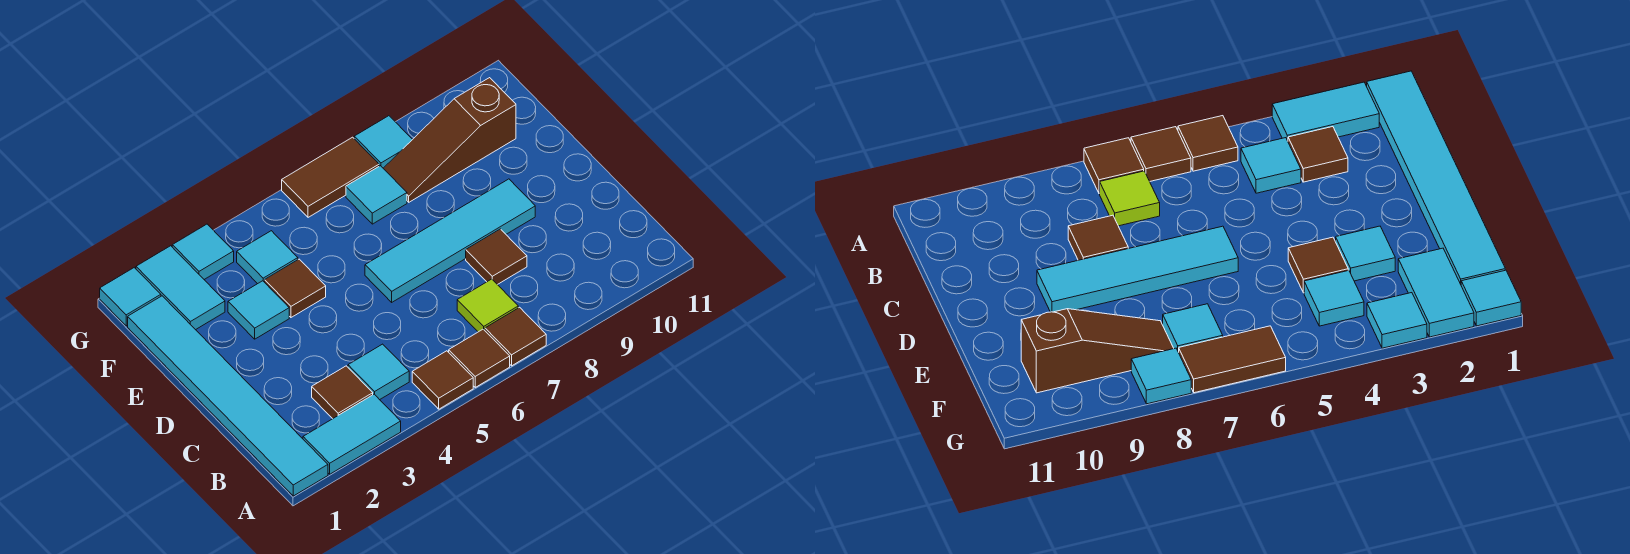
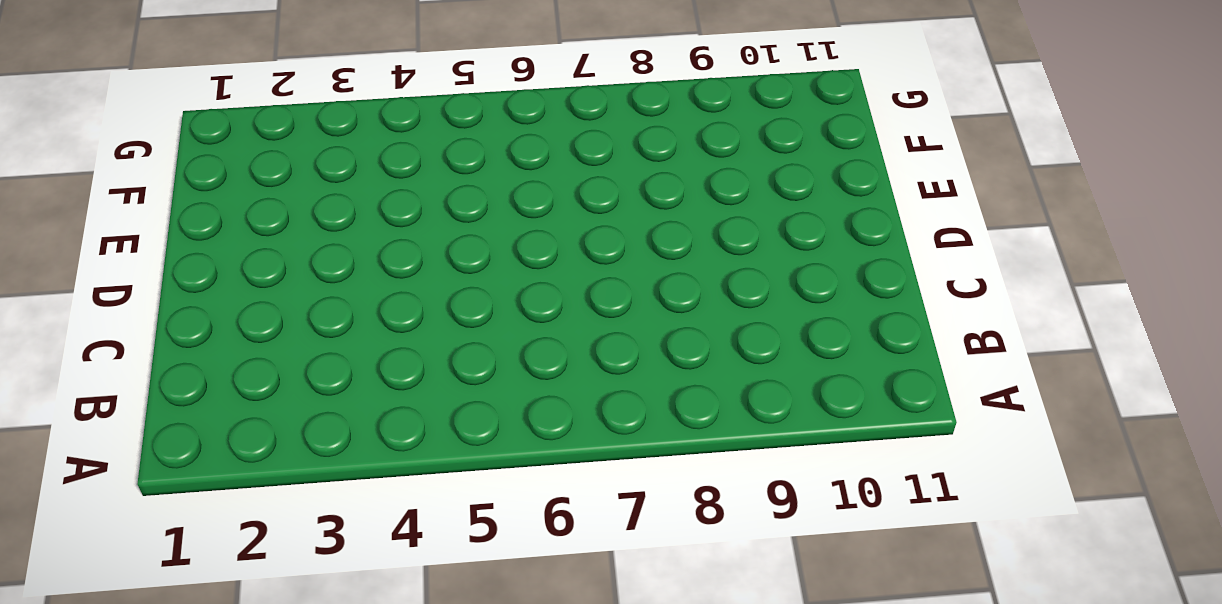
none -> cyan tile A1:F1 level 1
none -> cyan tile A2:A3 level 1
none -> brown tile A5 level 1

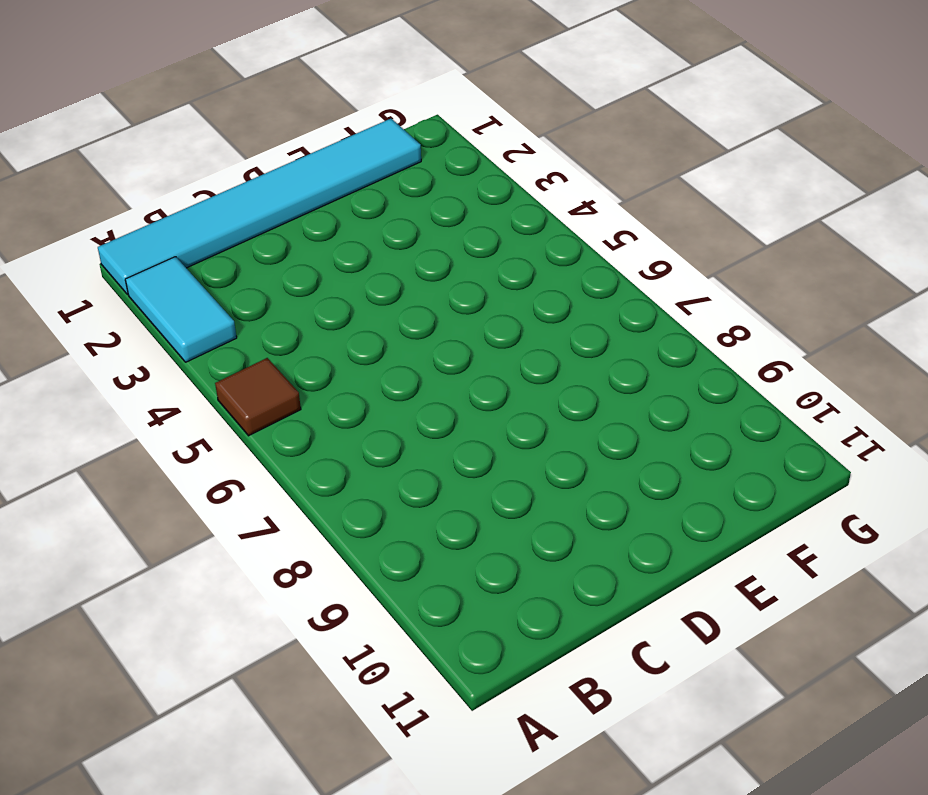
none -> brown tile A6 level 1
none -> brown tile A7 level 1
none -> brown tile B3 level 1

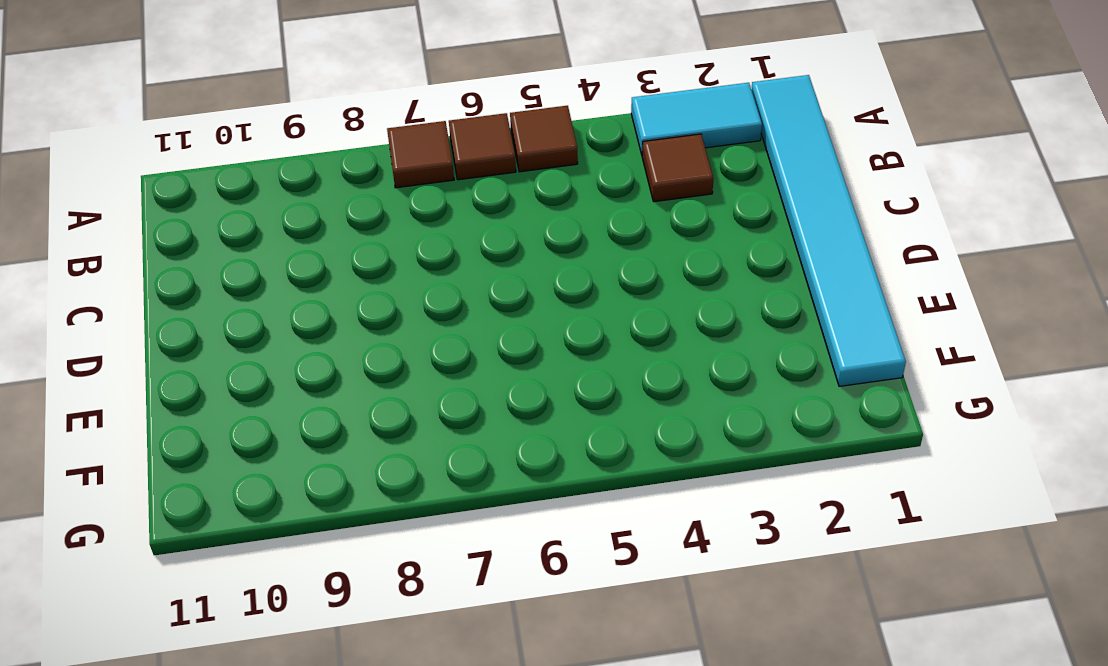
none -> cyan tile B4 level 1
none -> lime tile B7 level 1
none -> brown tile C8 level 1

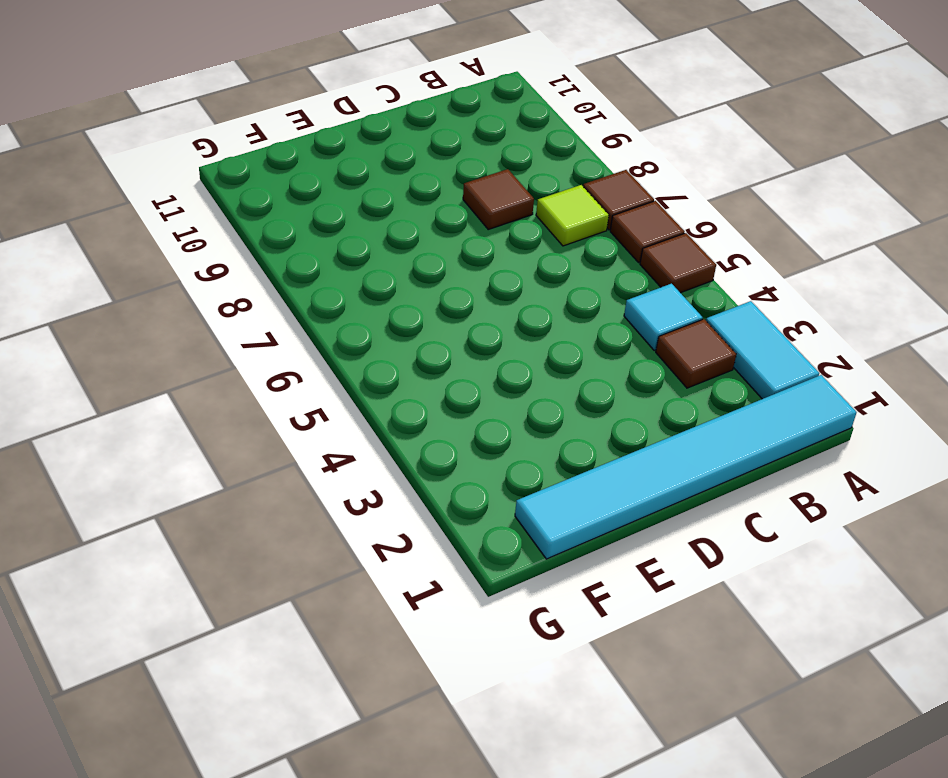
none -> cyan tile D6:D9 level 1
none -> cyan tile E3 level 1
none -> brown tile E4 level 1

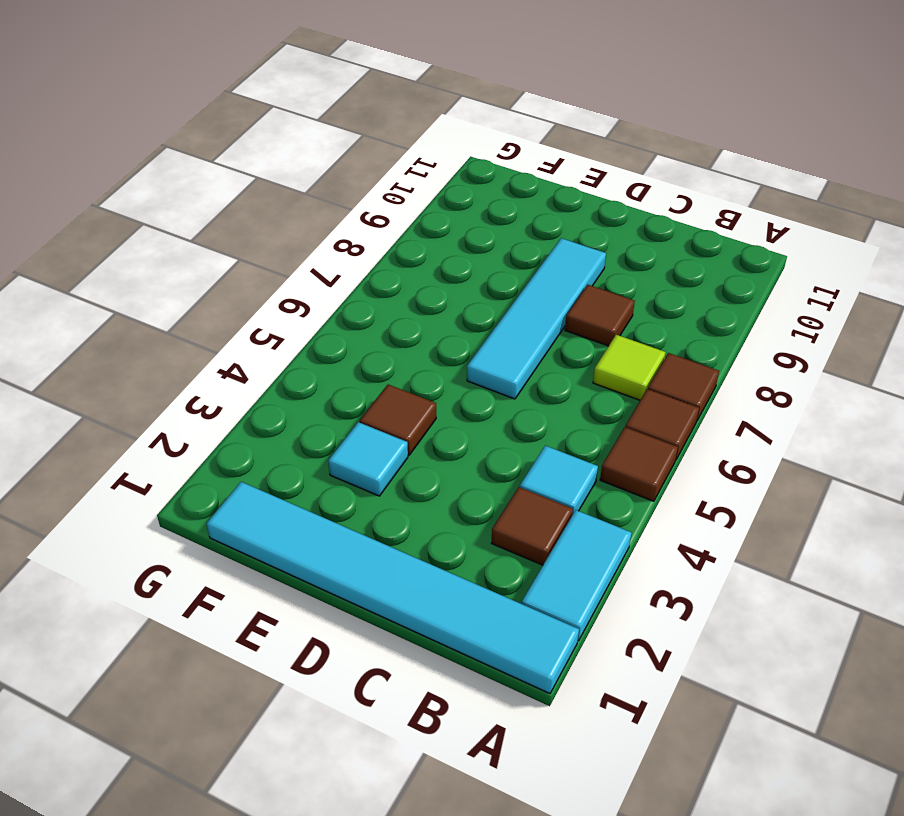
none -> cyan tile F2:G2 level 1
none -> cyan tile F4 level 1
none -> cyan tile F7 level 1

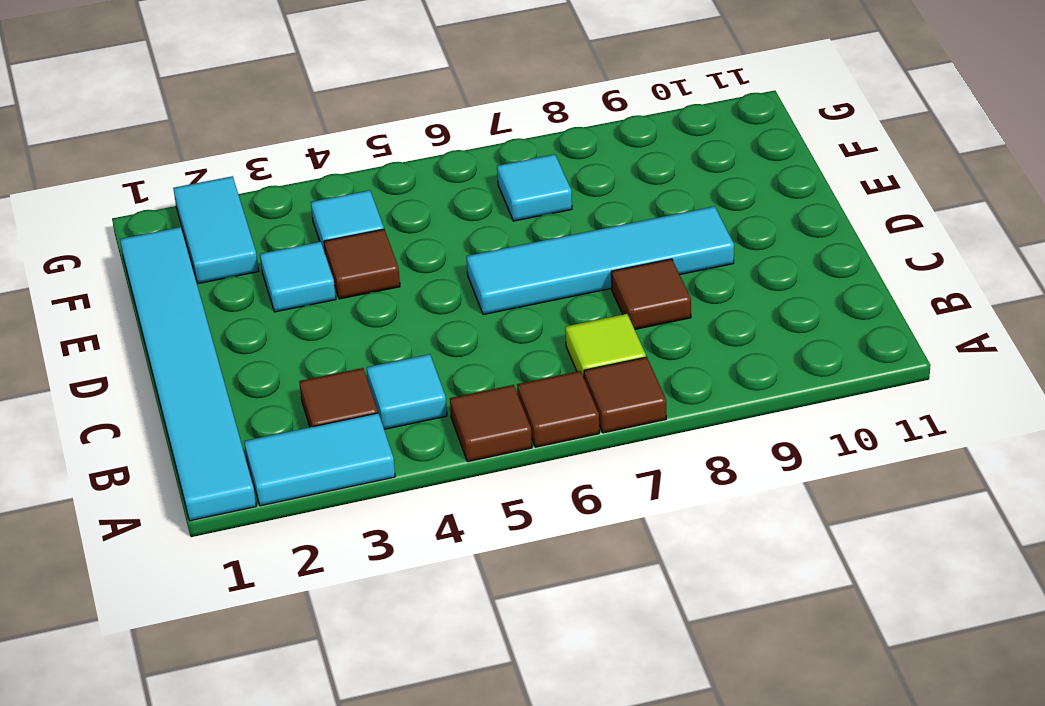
none -> brown slope F8:F10 level 1 top 10
none -> cyan tile G1 level 1
none -> cyan tile G3 level 1

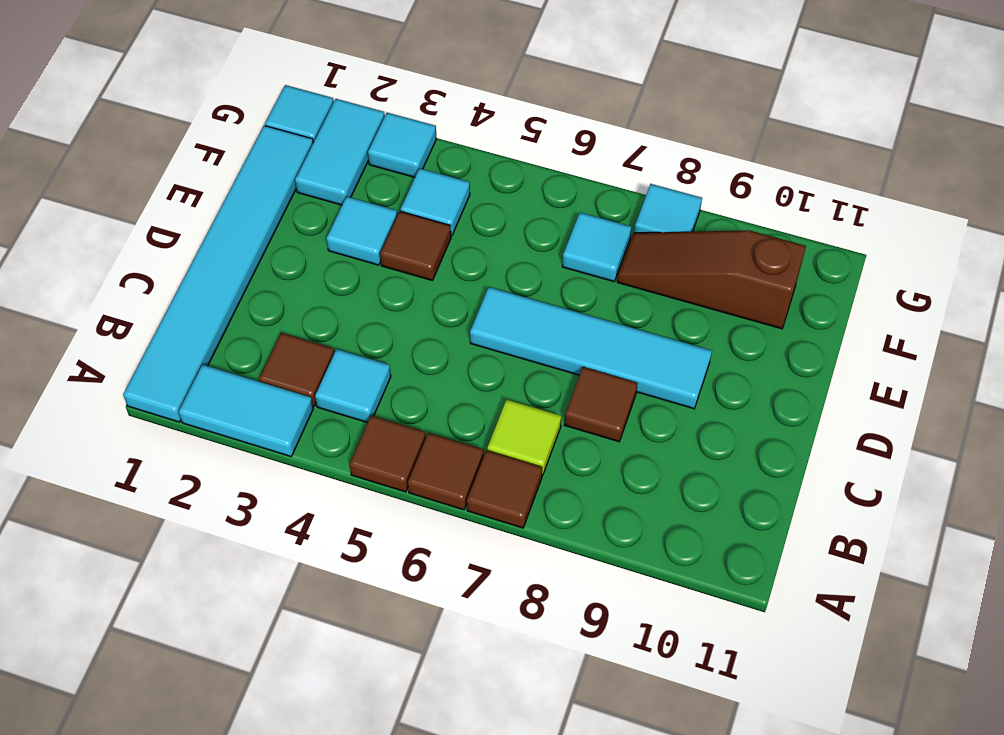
none -> brown tile G6:G7 level 1

